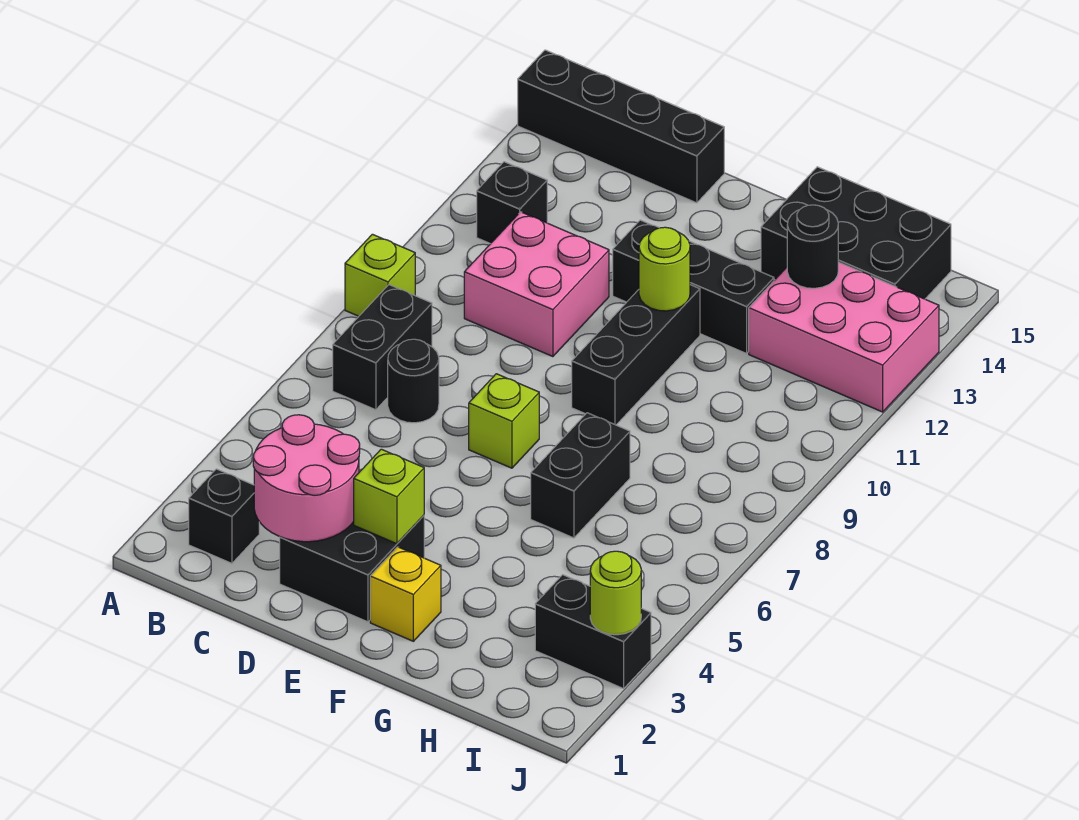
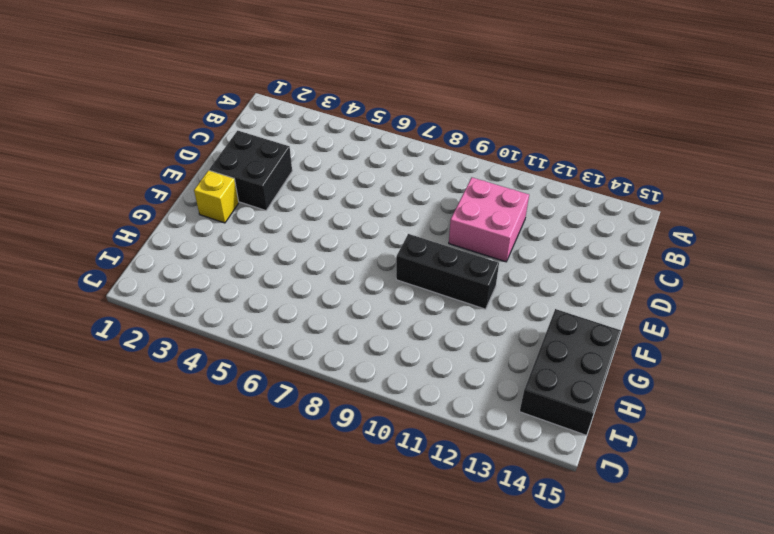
none -> lime brick A9 level 1
none -> black brick A15:D15 level 1
none -> black brick B2 level 1

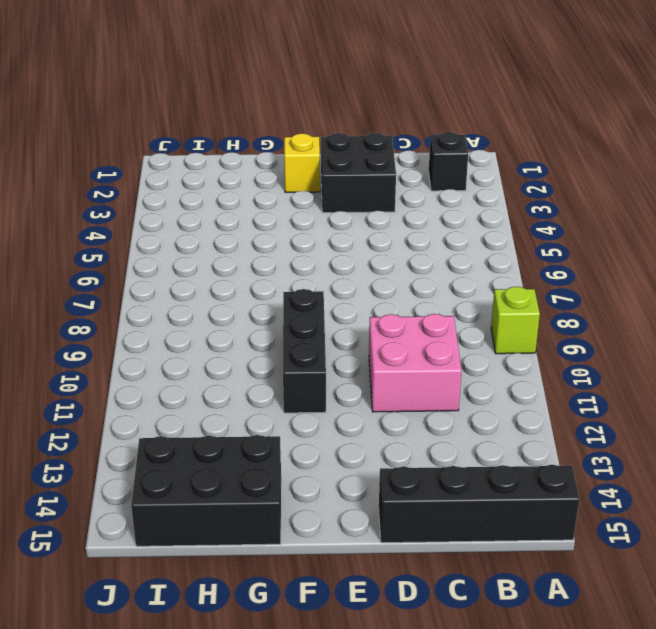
none -> black brick B7:B8 level 1
none -> black brick B12 level 1
none -> black round brick C7 level 1

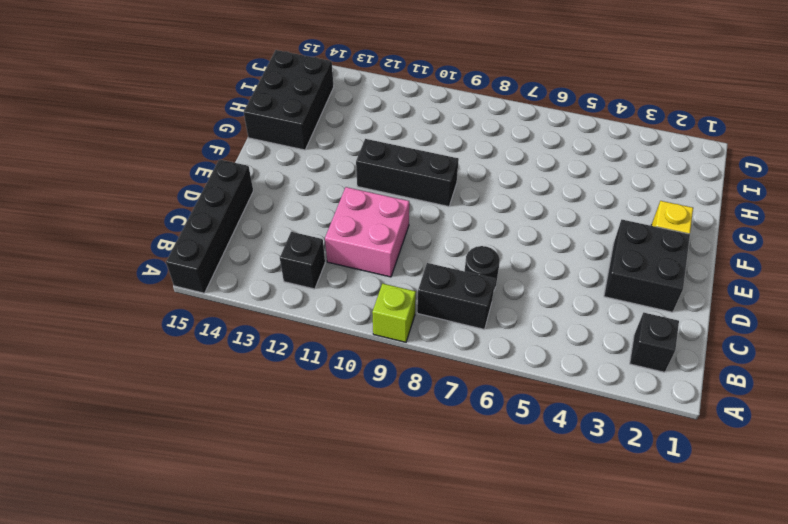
none -> lime brick E7 level 1
none -> black brick E12:G12 level 1
none -> black brick G6:G7 level 1

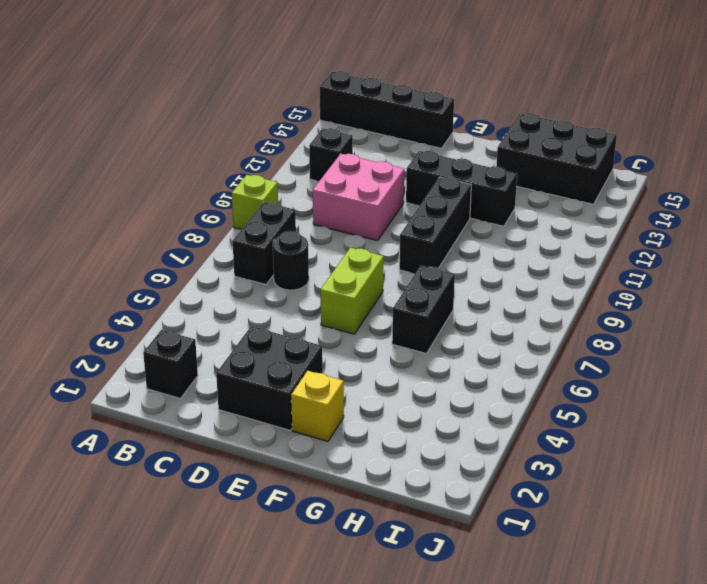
lime brick E6:E7 level 1 -> lime brick E7 level 1
none -> pink brick H12:J13 level 1
none -> black brick I3:J3 level 1
none -> pink round brick C2:D3 level 2

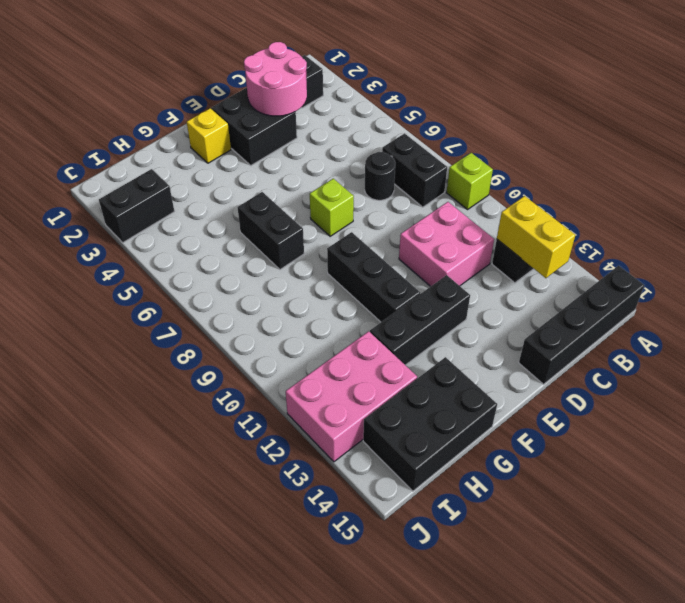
yellow brick B12:B13 level 2 -> none
none -> lime brick E3 level 2
none -> lime round brick F11 level 2
none -> black round brick H13 level 2

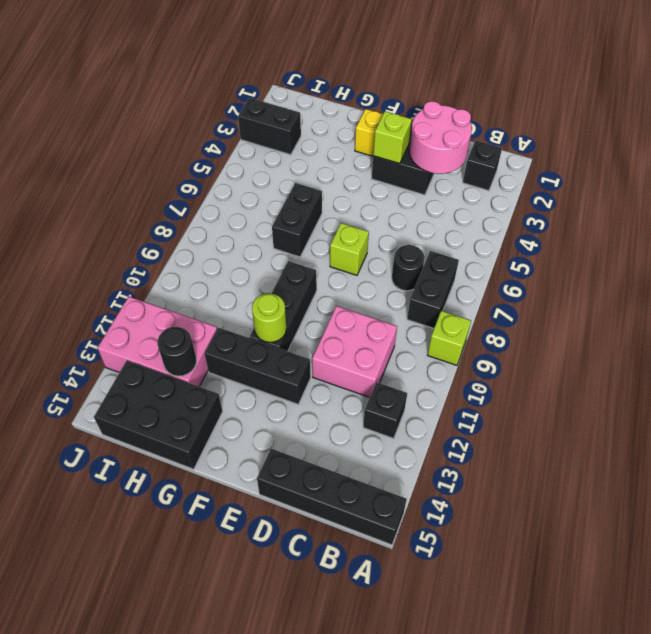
none -> lime round brick J3 level 2

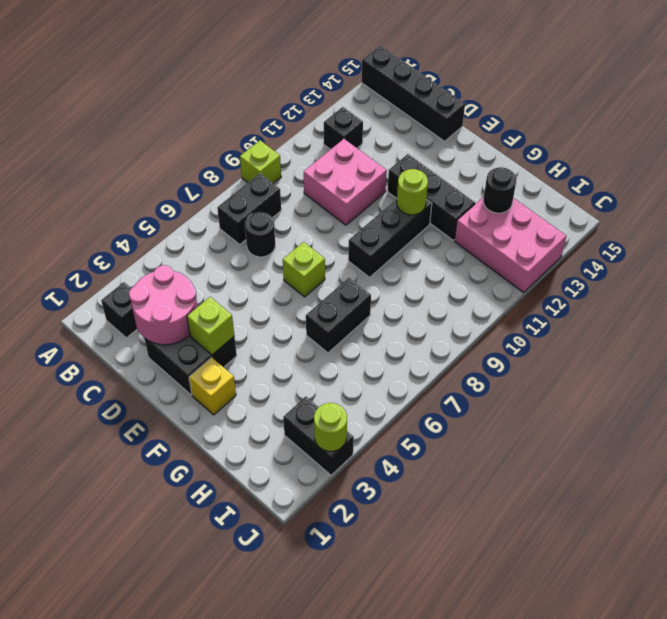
none -> black brick G14:I15 level 1

